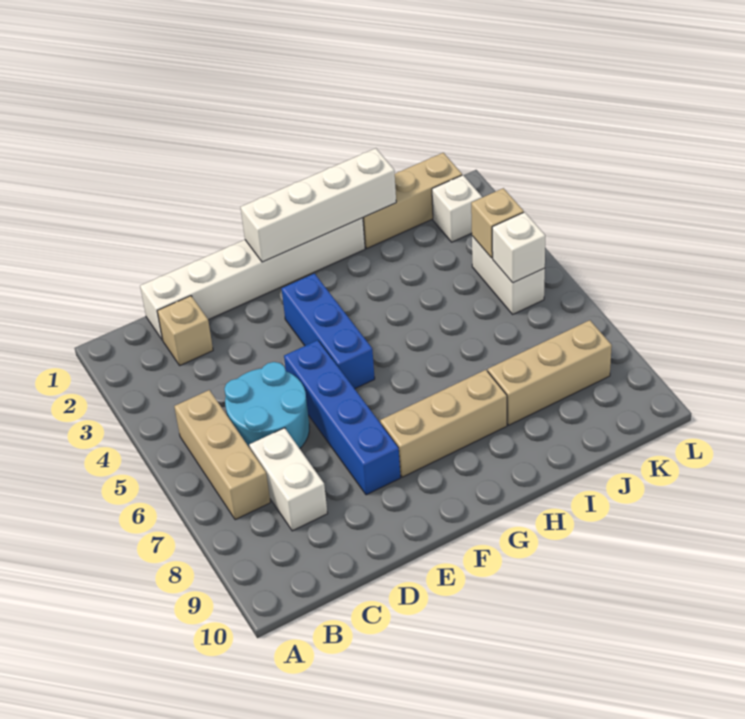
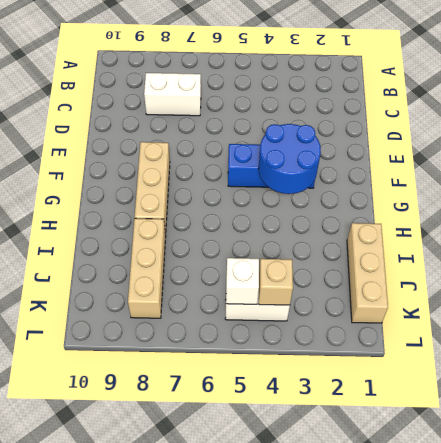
blue round brick F3:G4 level 2 -> none
none -> tan brick B5:B7 level 1
none -> white brick C1:H1 level 1
none -> tan brick C2 level 1

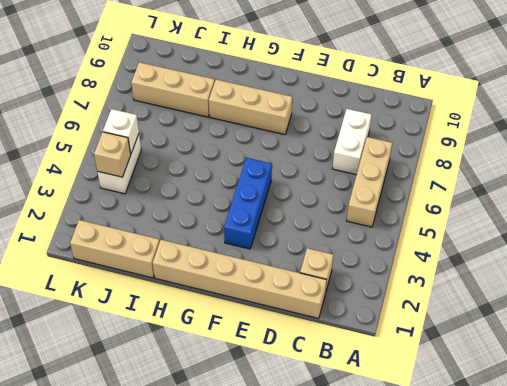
tan brick C1:H1 level 1 -> white brick C1:H1 level 1
none -> cyan round brick C5:D6 level 1
none -> blue brick E5:E8 level 1
none -> white brick K2 level 1

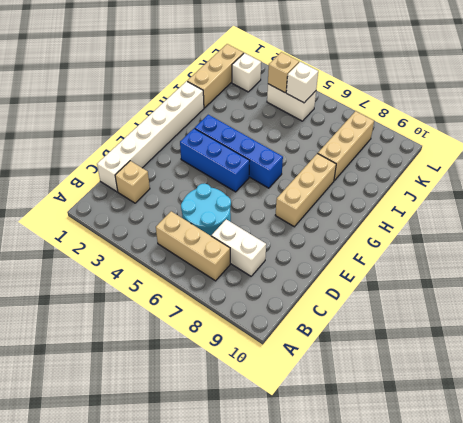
blue brick G3:G6 level 1 -> blue brick E5:E8 level 1
none -> white brick F1:I1 level 2

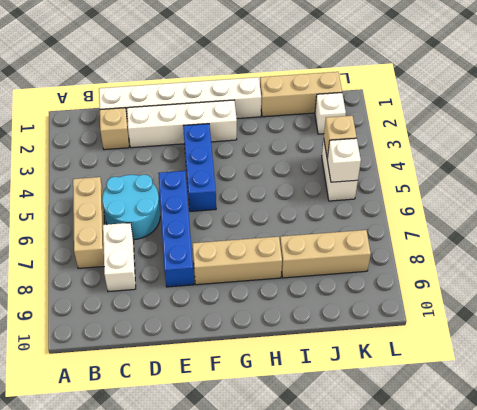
white brick D2:G2 level 1 -> white brick F1:I1 level 2

